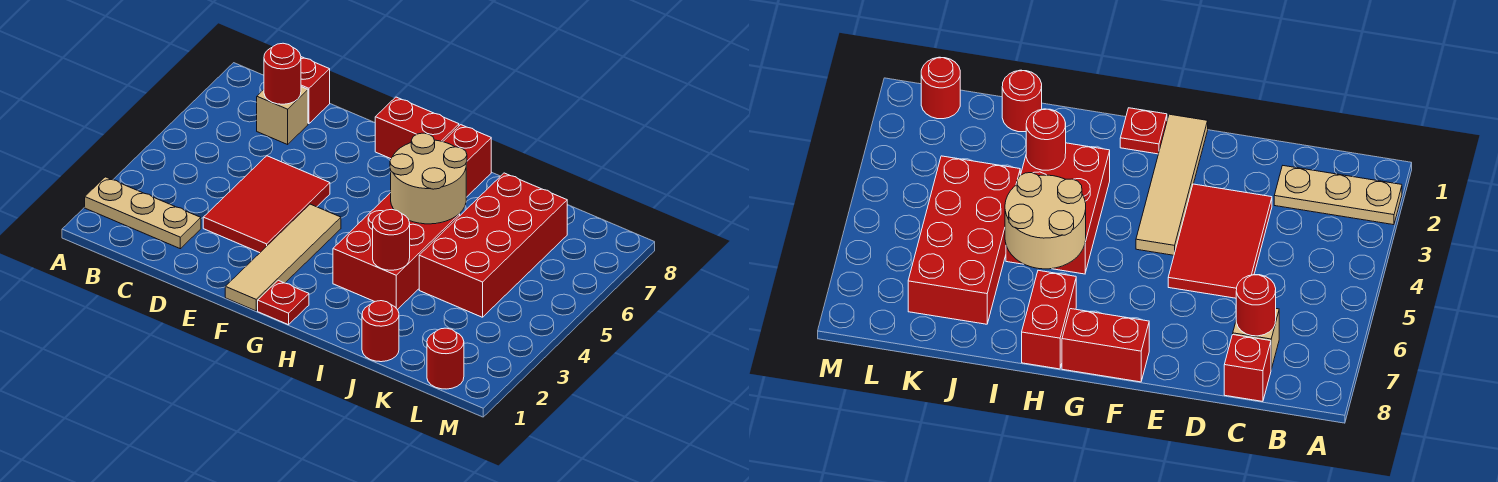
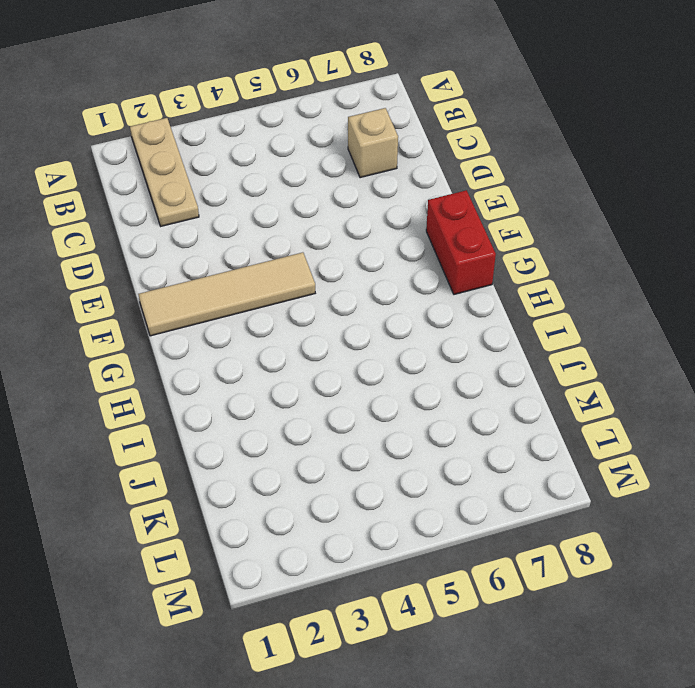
none -> red brick C8 level 1
none -> red tile D3:E5 level 1
none -> red plate G1 level 1

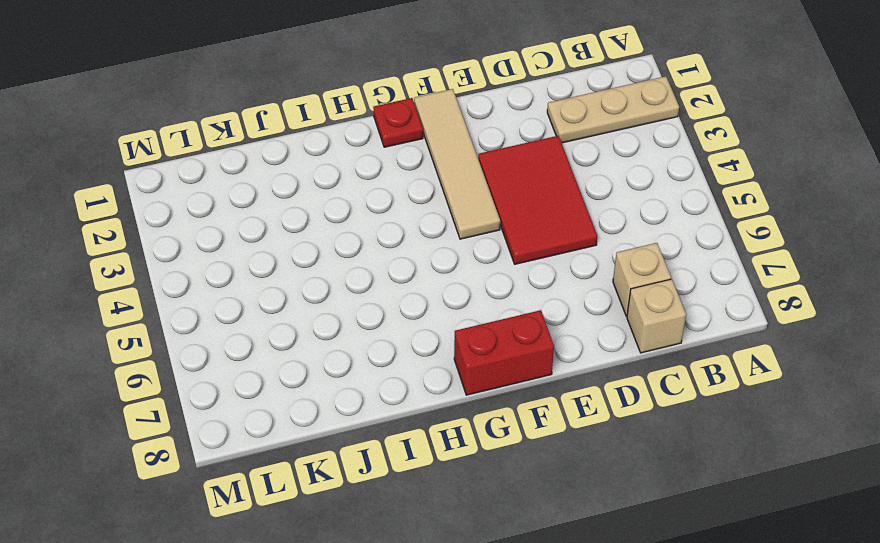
tan brick C8 level 1 -> red brick C8 level 1
none -> red brick H3:I5 level 1
none -> red brick H7:H8 level 1
none -> red round brick J1 level 1

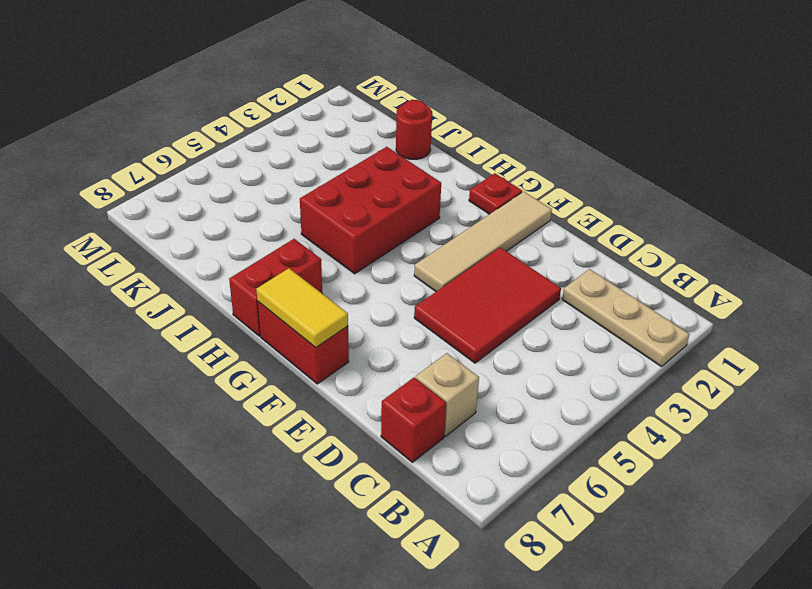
yellow tile F8:G8 level 2 -> none
none -> red brick J4:K7 level 1
none -> red round brick L1 level 1
none -> red round brick C7 level 2

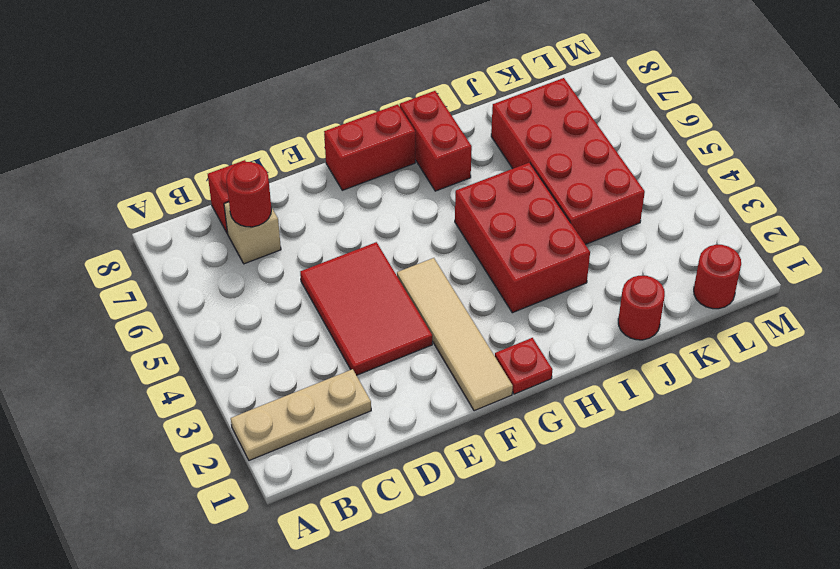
none -> tan round brick H5:I6 level 2
none -> red round brick I3 level 2

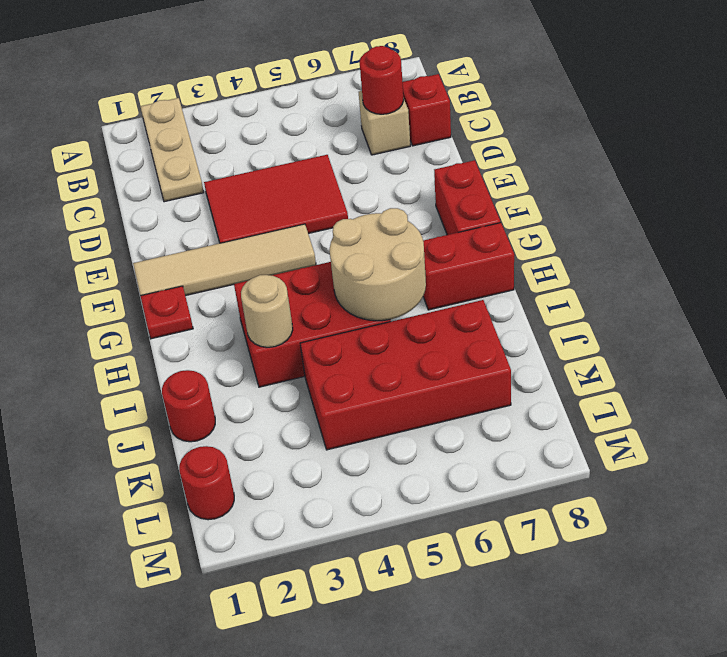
tan round brick I3 level 2 -> red round brick I3 level 2

